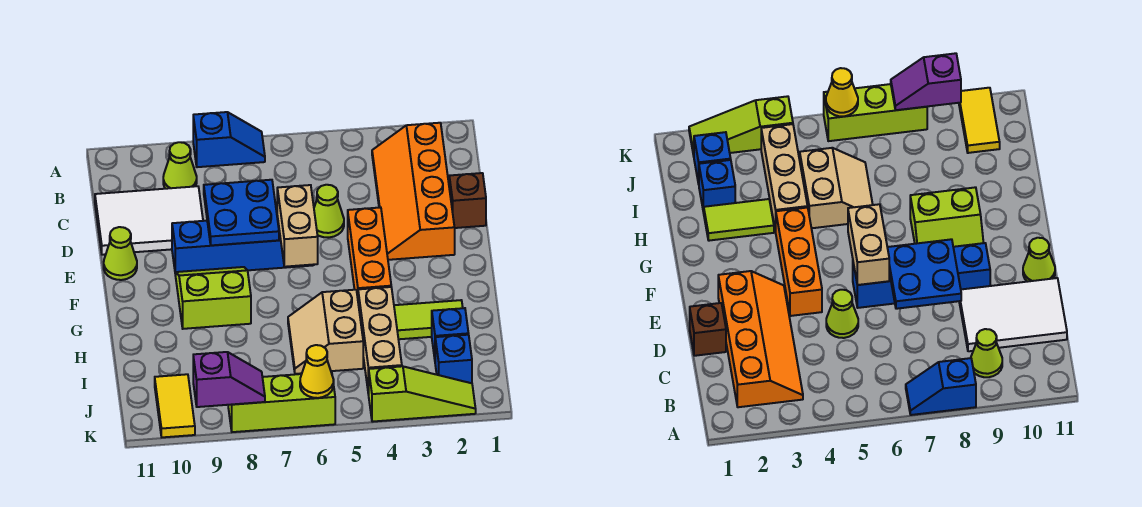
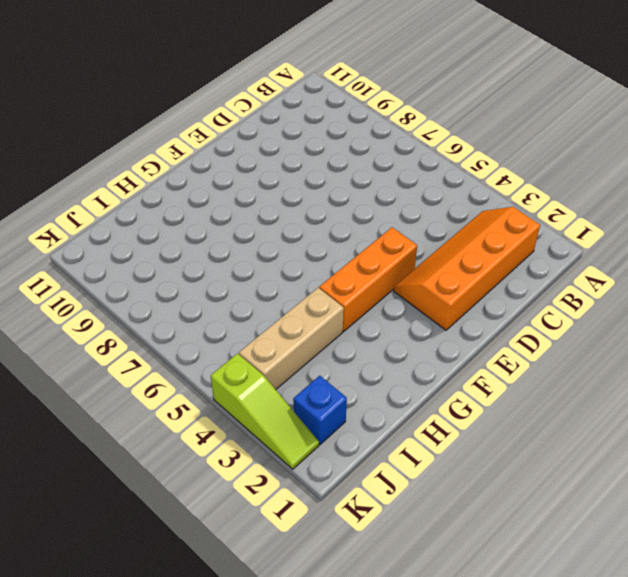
none -> blue slope A7:A8 level 1 top 8
none -> lime cone B9 level 1
none -> white tile C9:D11 level 1

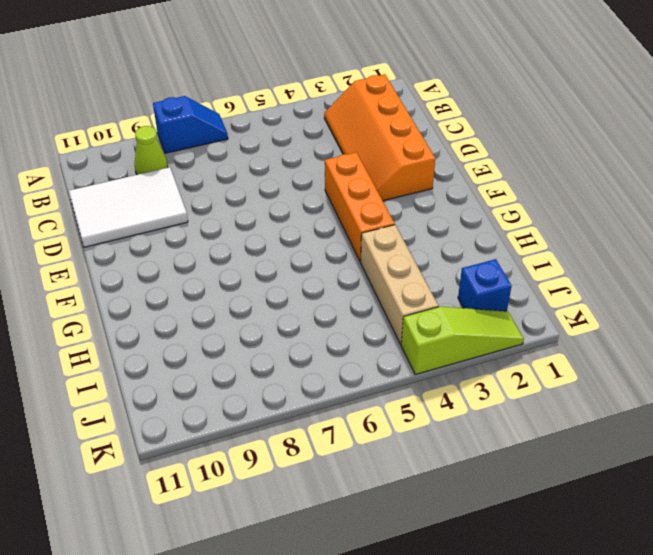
none -> brown brick D1 level 1
none -> lime cone D5 level 1
none -> blue brick E6:E9 level 1

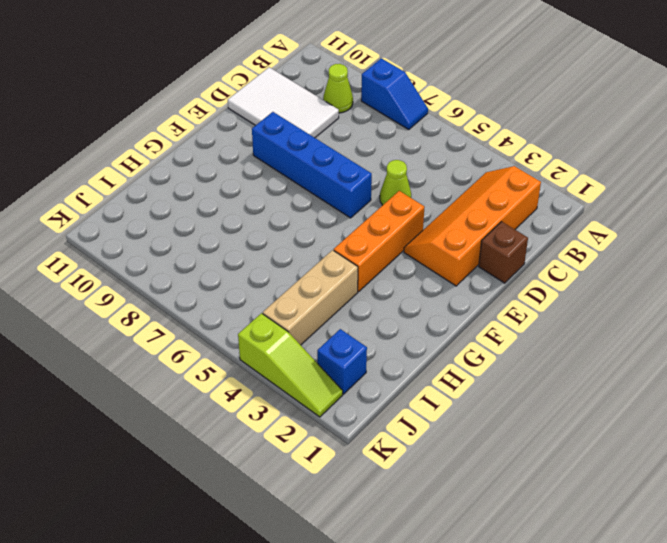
none -> lime cone E11 level 1
none -> lime slope F8:G9 level 1 top G
none -> lime tile H2:H3 level 1

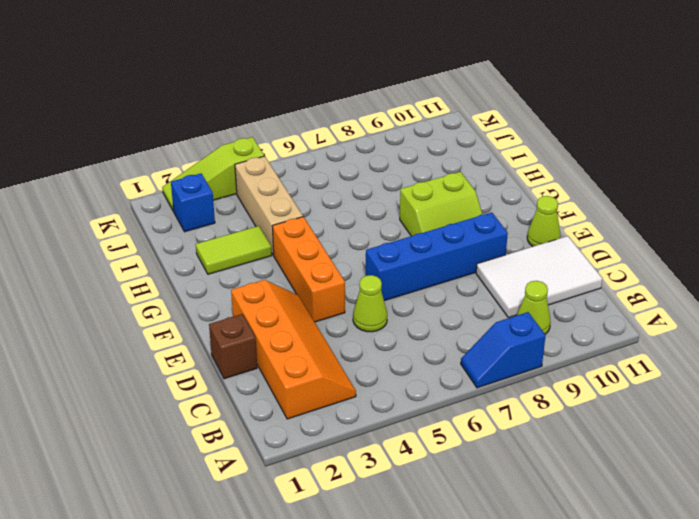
none -> tan slope H5:I6 level 1 top 5
none -> blue brick I2 level 1
none -> yellow tile J10:K10 level 1

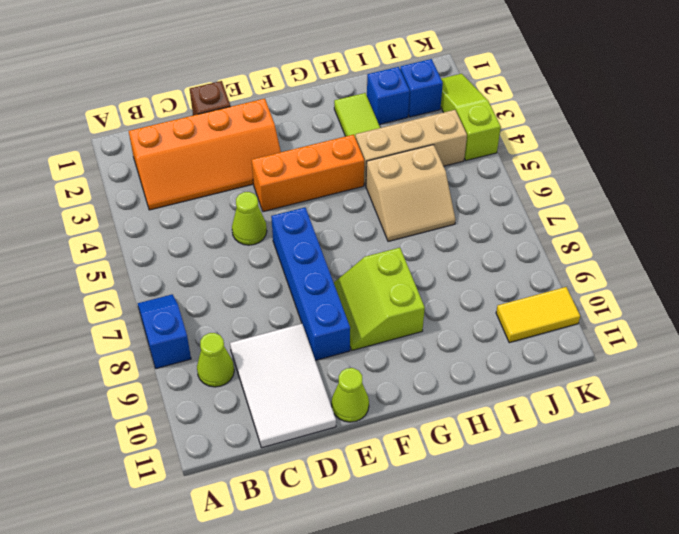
none -> lime brick K6:K8 level 1
none -> blue plate D7:E8 level 2
none -> tan brick E6:F6 level 2

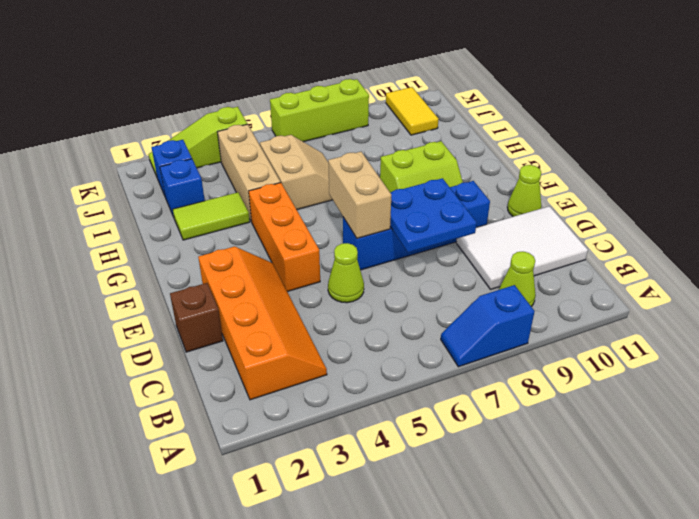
none -> yellow cone K6 level 2
none -> purple slope K8:K9 level 2 top 9

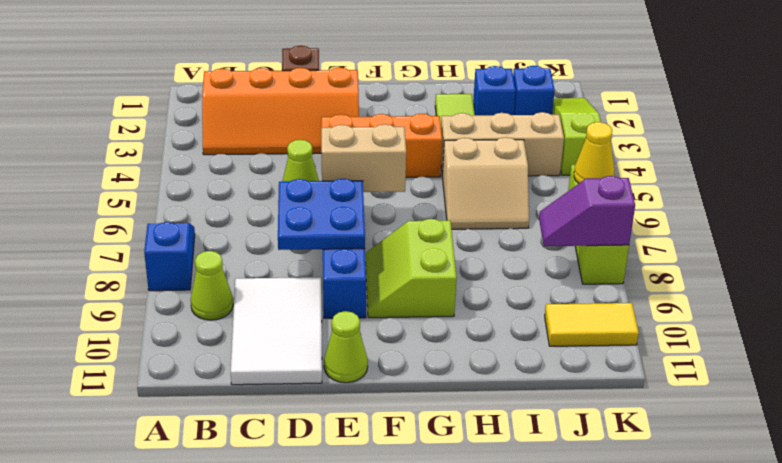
purple slope J8:K8 level 2 top K -> purple slope K8:K9 level 2 top 9

